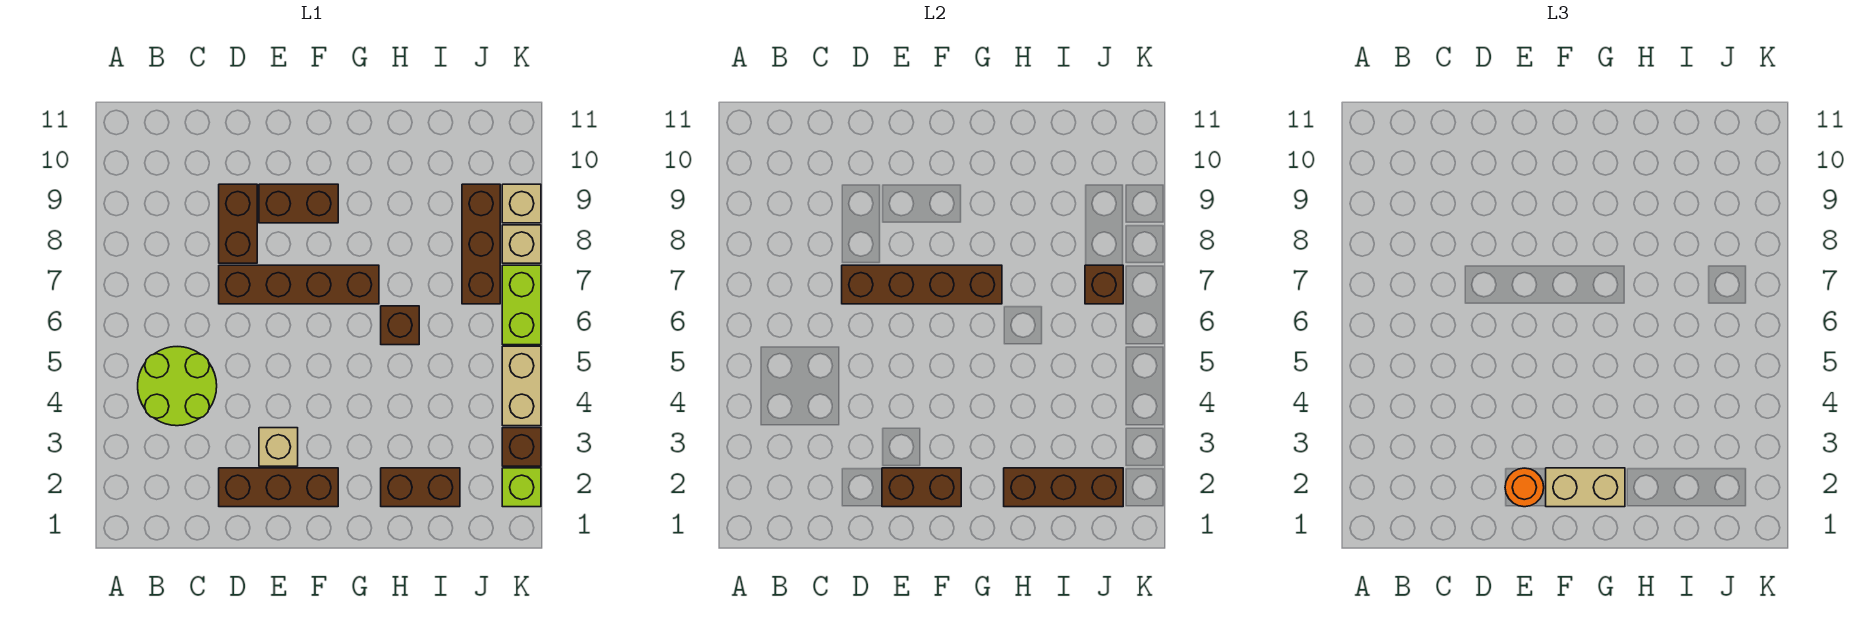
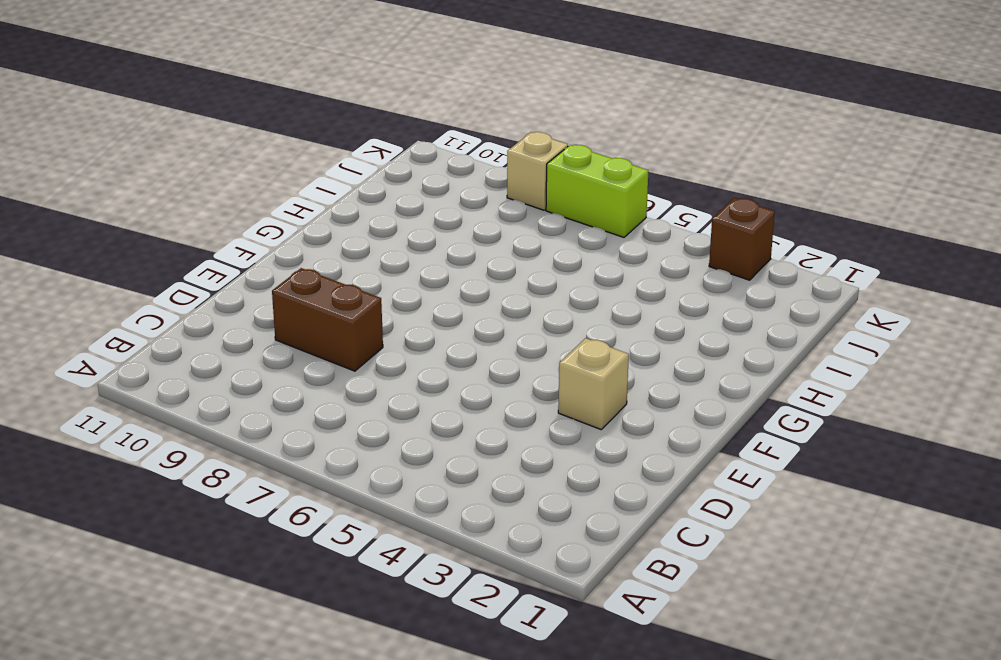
none -> lime round brick B4:C5 level 1
none -> brown brick D2:F2 level 1
none -> brown brick D7:G7 level 1

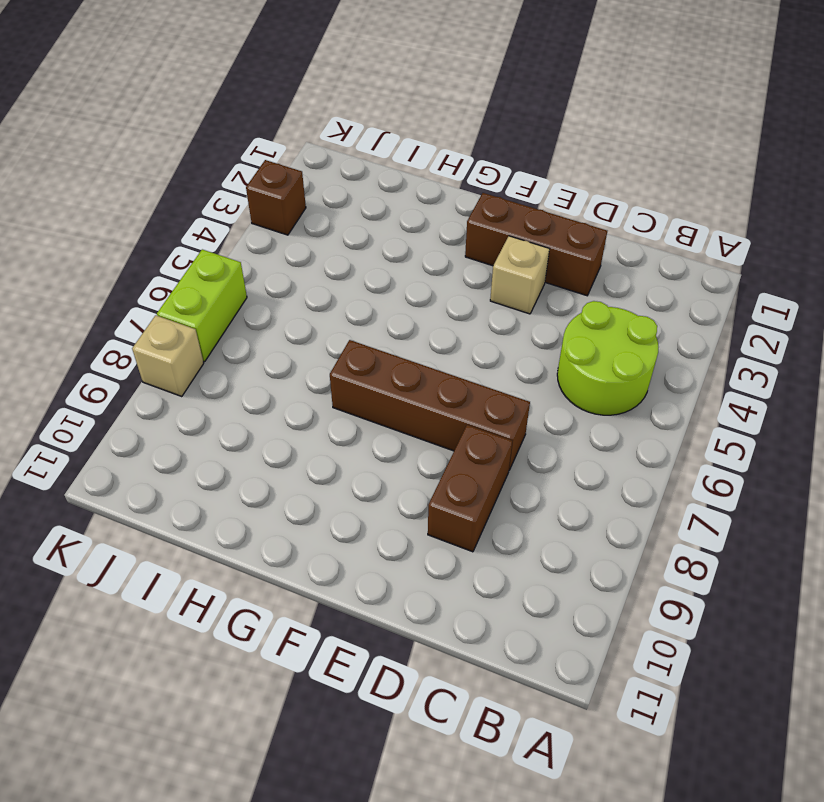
none -> brown brick E9:F9 level 1
none -> brown brick H2:I2 level 1
none -> brown brick H6 level 1

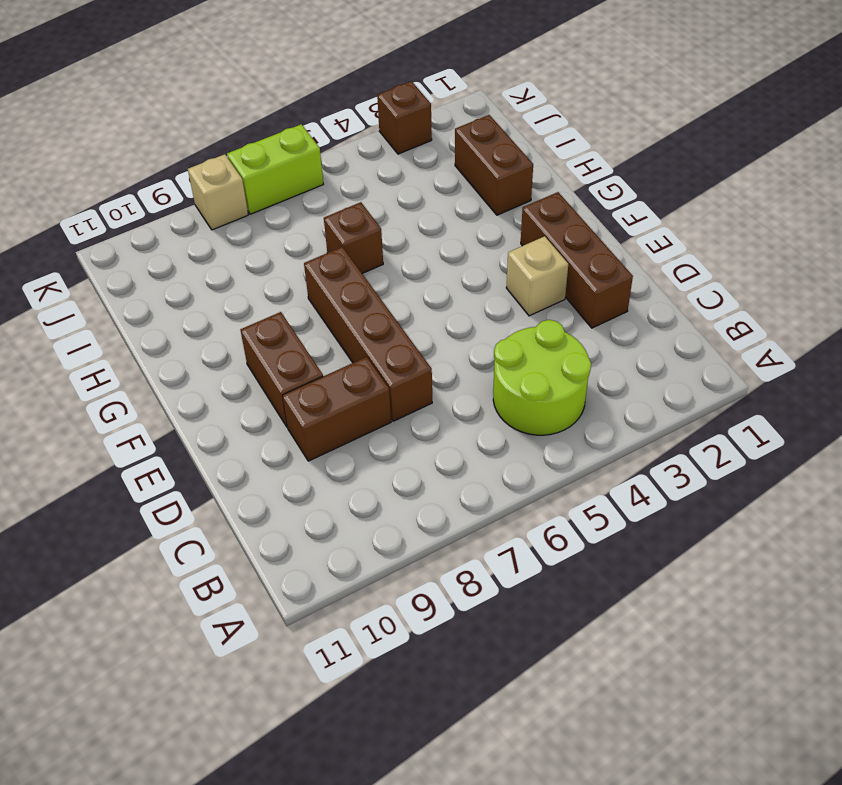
none -> brown brick J7:J9 level 1
none -> lime brick K2 level 1
none -> tan brick K4:K5 level 1

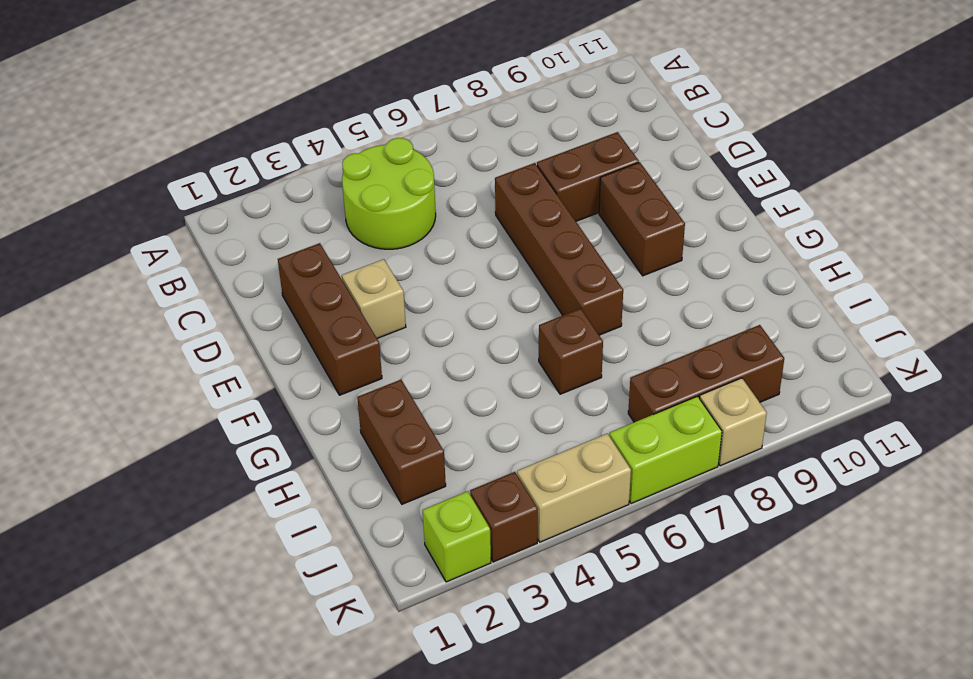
none -> tan brick K9 level 1
none -> brown brick D7:G7 level 2
none -> brown brick E2:F2 level 2

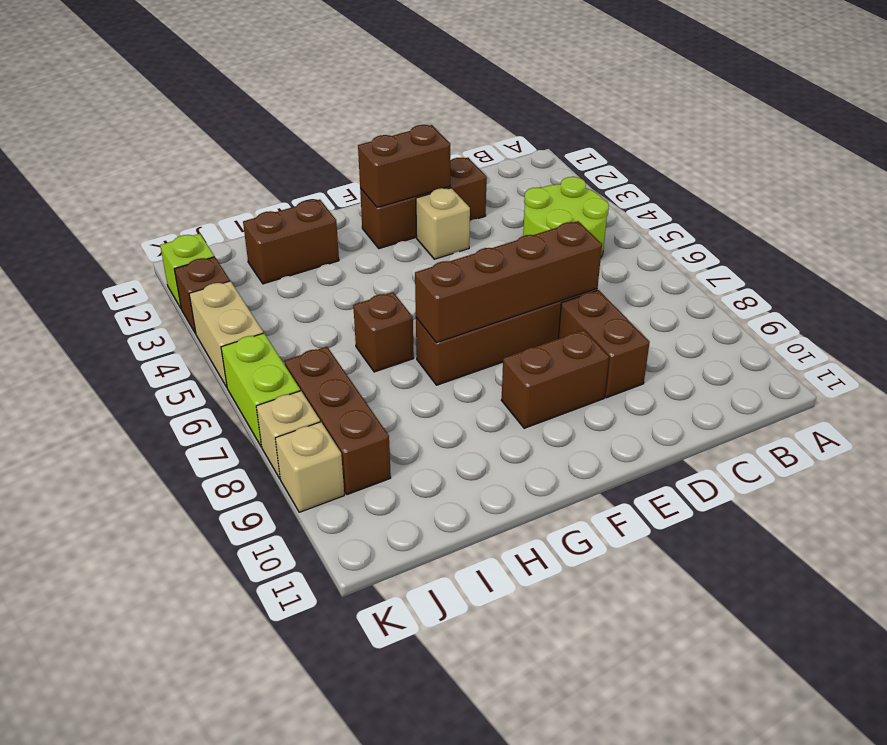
none -> brown brick H2:J2 level 2
none -> brown brick J7 level 2
none -> orange round brick E2 level 3

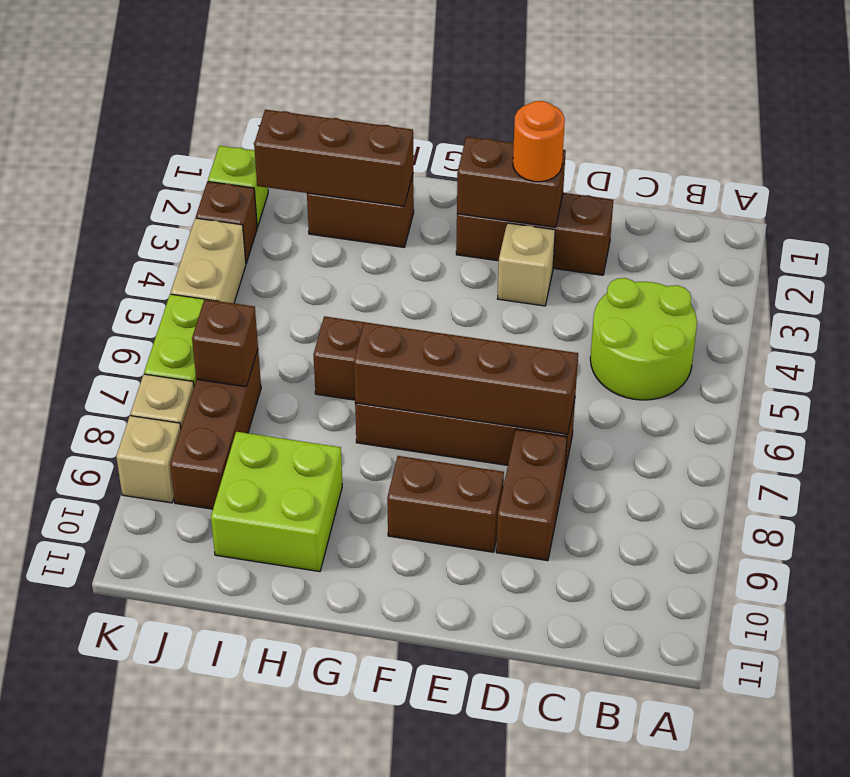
lime brick H9:I10 level 1 -> none
none -> tan brick F2:G2 level 3

